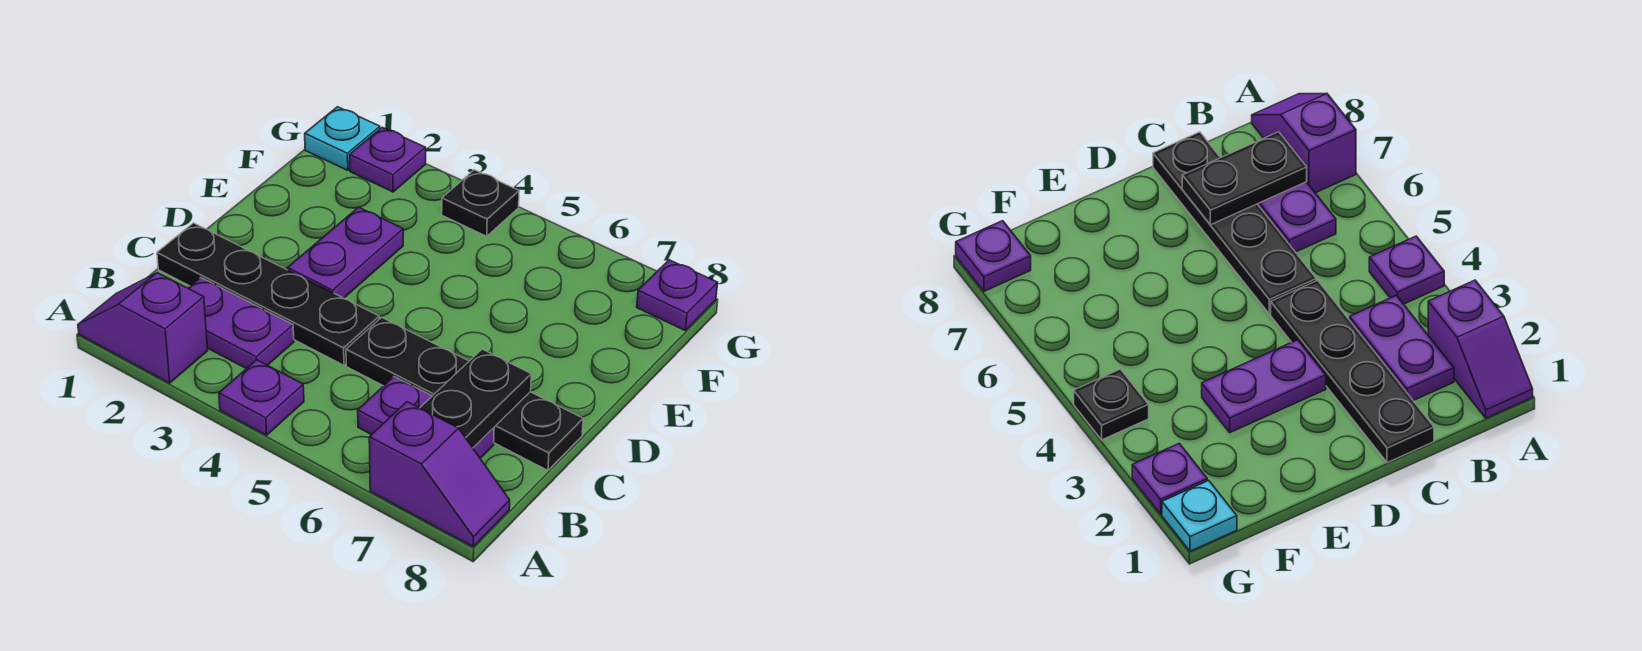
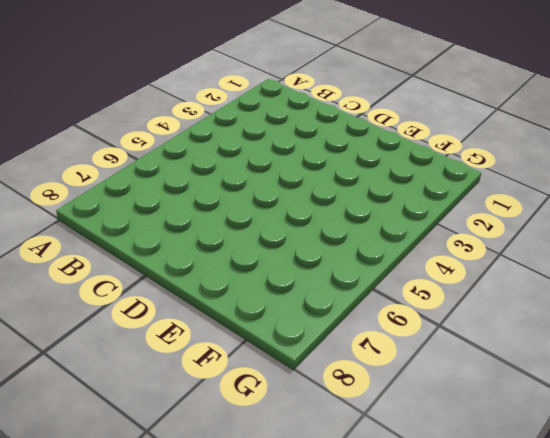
none -> purple slope A1:A2 level 1 top 2
none -> purple plate A4 level 1
none -> purple slope A7:A8 level 1 top 7

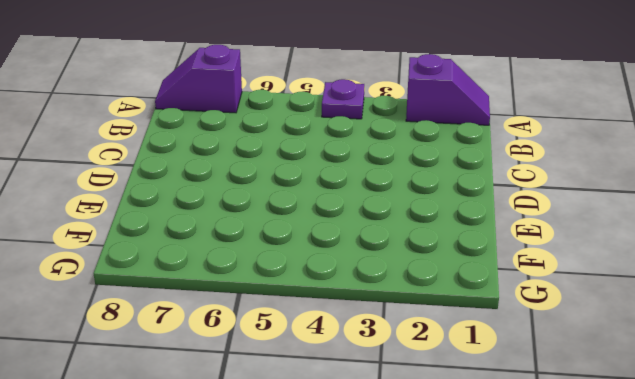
none -> purple plate B2:B3 level 1
none -> purple plate B6:B7 level 1
none -> black plate C1:C4 level 1

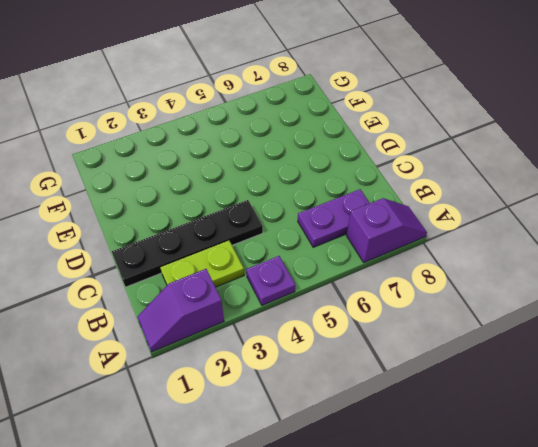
lime plate B2:B3 level 1 -> purple plate B2:B3 level 1
none -> black plate C5:C8 level 1
none -> purple plate D3:E3 level 1
none -> cyan plate G1 level 1

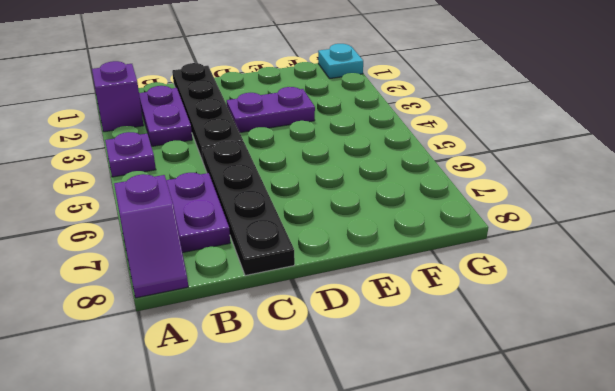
none -> purple plate G2 level 1
none -> black plate G4 level 1
none -> purple plate G8 level 1

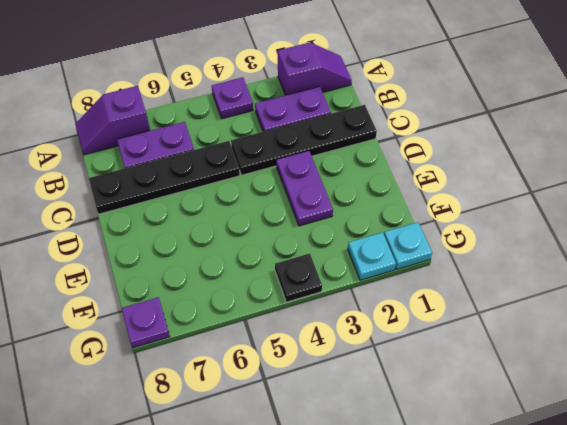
cyan plate G2 level 1 -> purple plate G2 level 1
none -> black plate B7:C7 level 2

